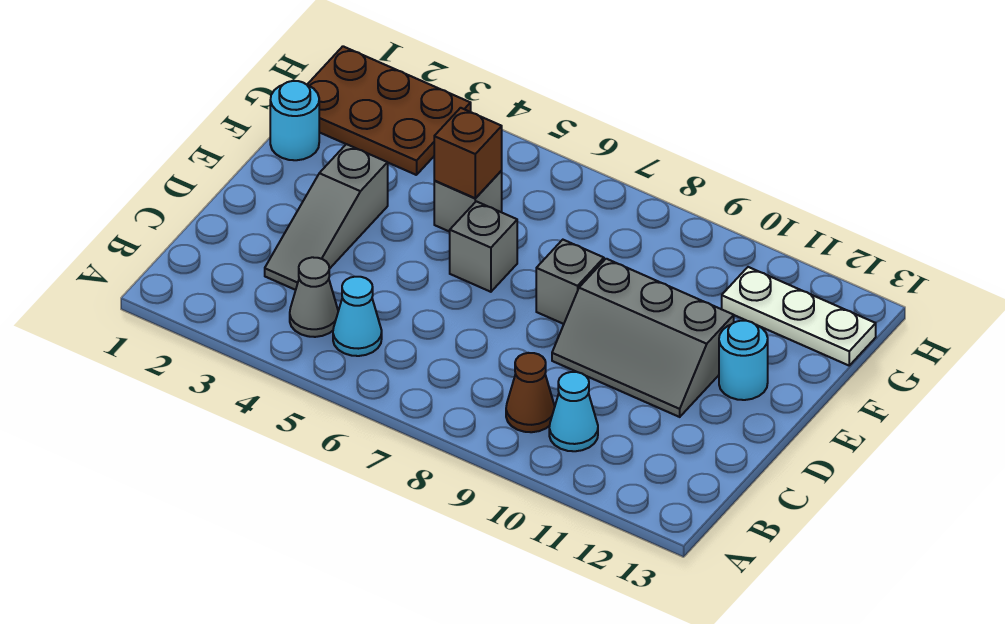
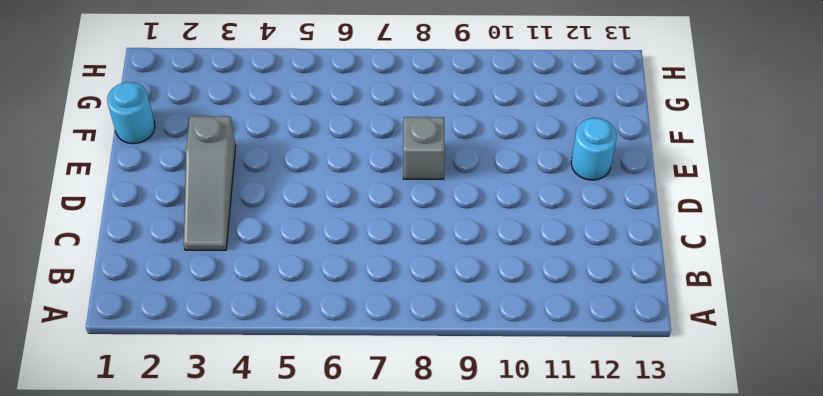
none -> grey cone B4 level 1
none -> cyan cone B5 level 1
none -> brown cone B9 level 1

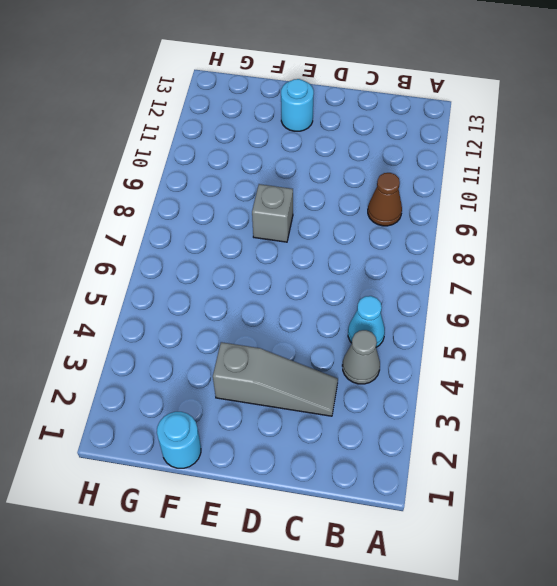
none -> cyan cone B10 level 1
none -> grey slope D9:E11 level 1 top E
none -> grey brick E6 level 1

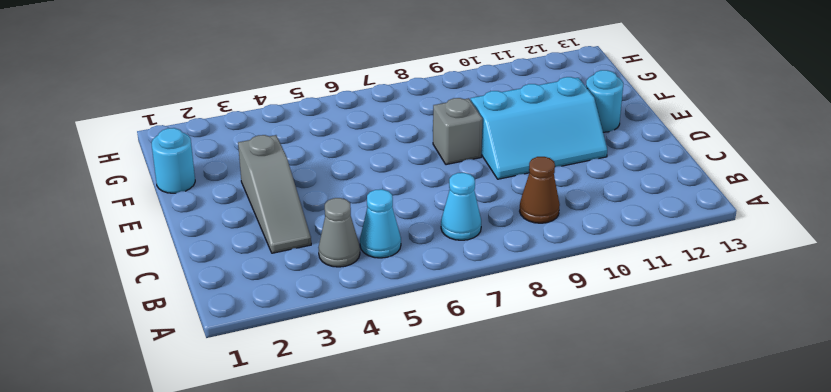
cyan cone B7 level 1 -> cyan cone B10 level 1
cyan slope D9:E11 level 1 top E -> grey slope D9:E11 level 1 top E
none -> grey brick E6 level 1
none -> grey brick F5 level 1
none -> brown plate G1:H3 level 1

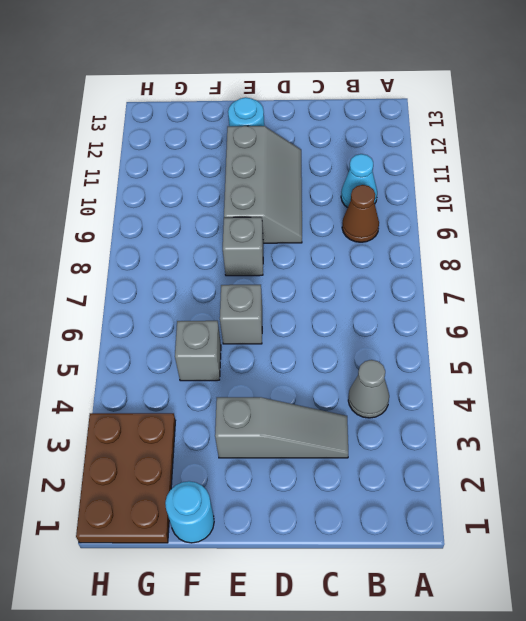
none -> cyan cone B5 level 1
none -> white plate G11:G13 level 1
none -> brown brick F5 level 2

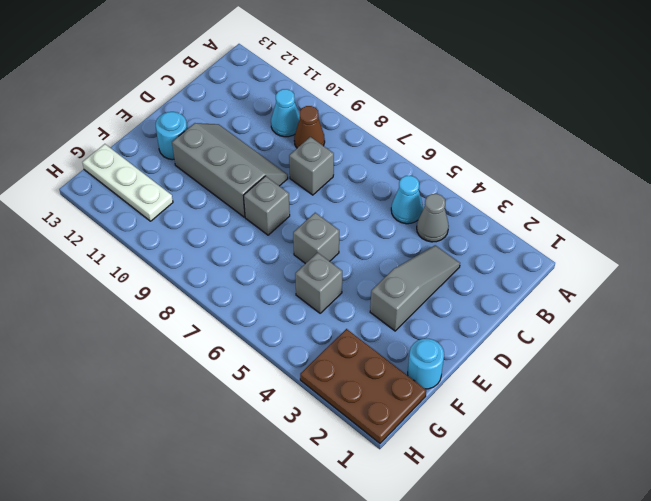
grey brick C8 level 1 -> none
none -> brown brick F5 level 2

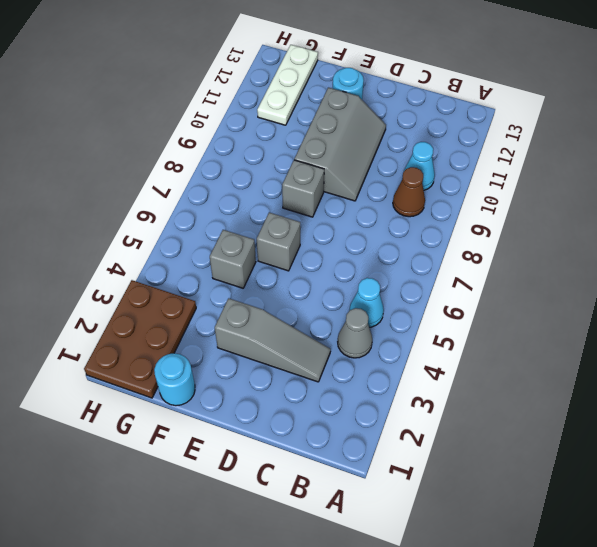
none -> brown brick F5 level 2

